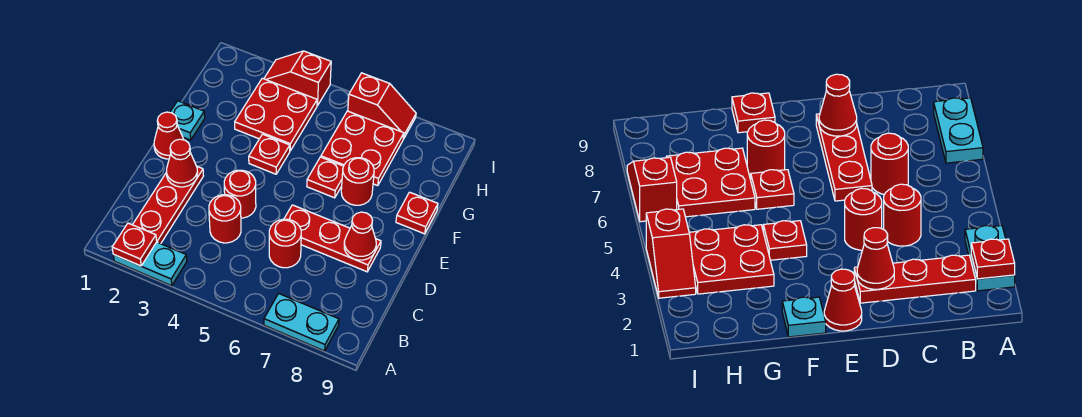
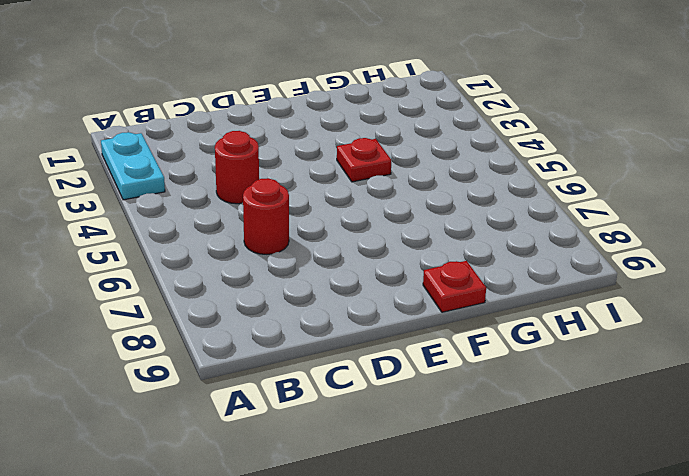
none -> cyan plate A7:A8 level 1
none -> red plate B2:D2 level 1
none -> red round brick D4 level 1

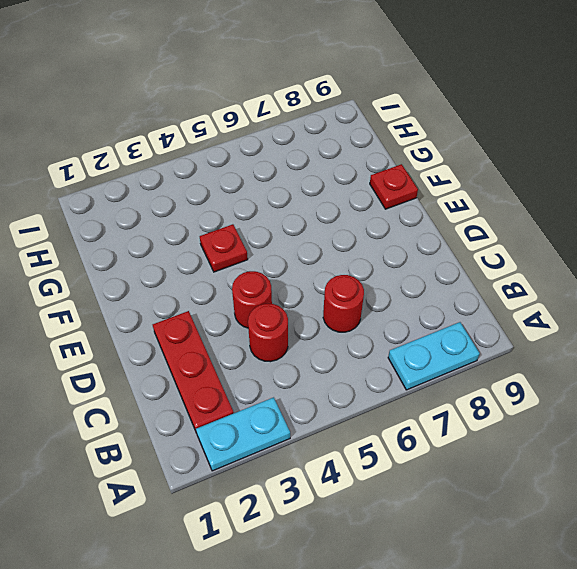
none -> red plate D6:D8 level 1
none -> red cone E1 level 1
none -> cyan plate F1 level 1

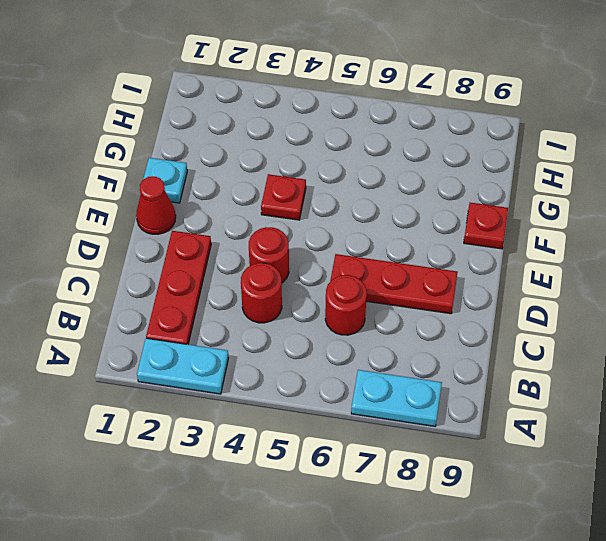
none -> red plate F6 level 1
none -> red round brick F7 level 1
none -> red plate G3:H4 level 1

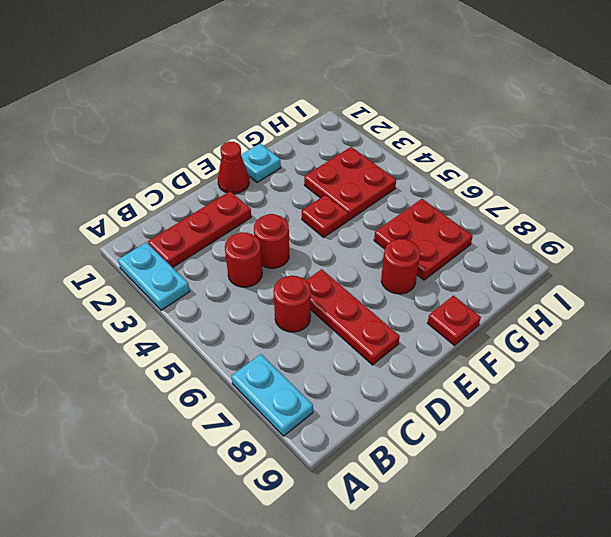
none -> red plate F6 level 1
none -> red slope I3:I4 level 1 top 4
none -> red slope I6:I7 level 1 top 6

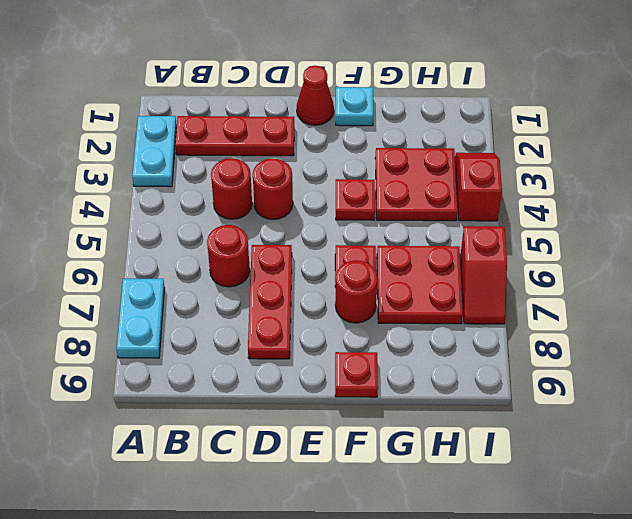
none -> red plate A2 level 2
none -> red cone D2 level 2
none -> red cone D8 level 2

